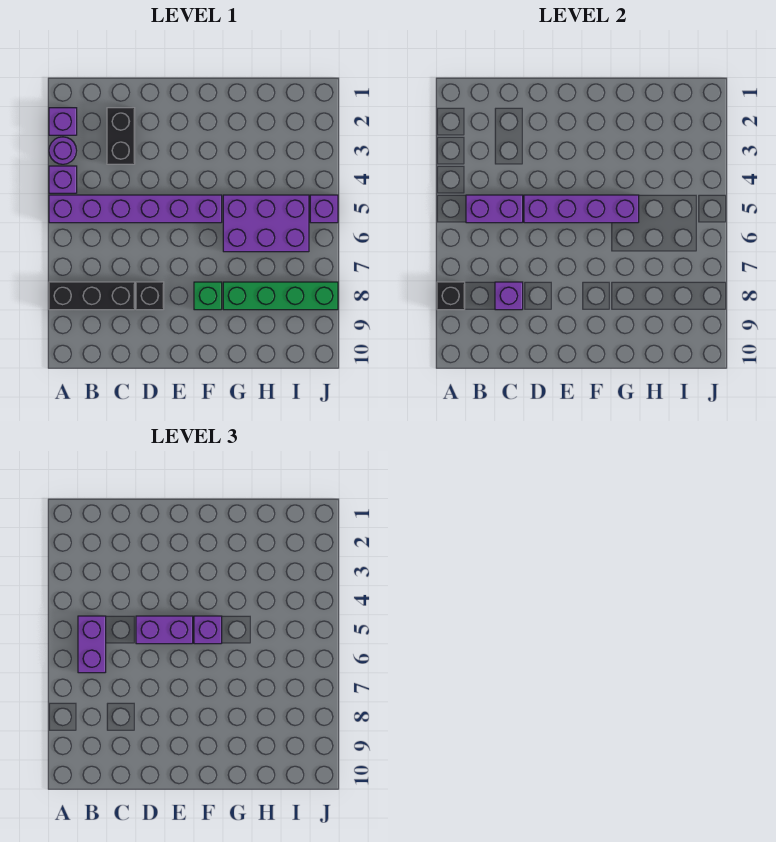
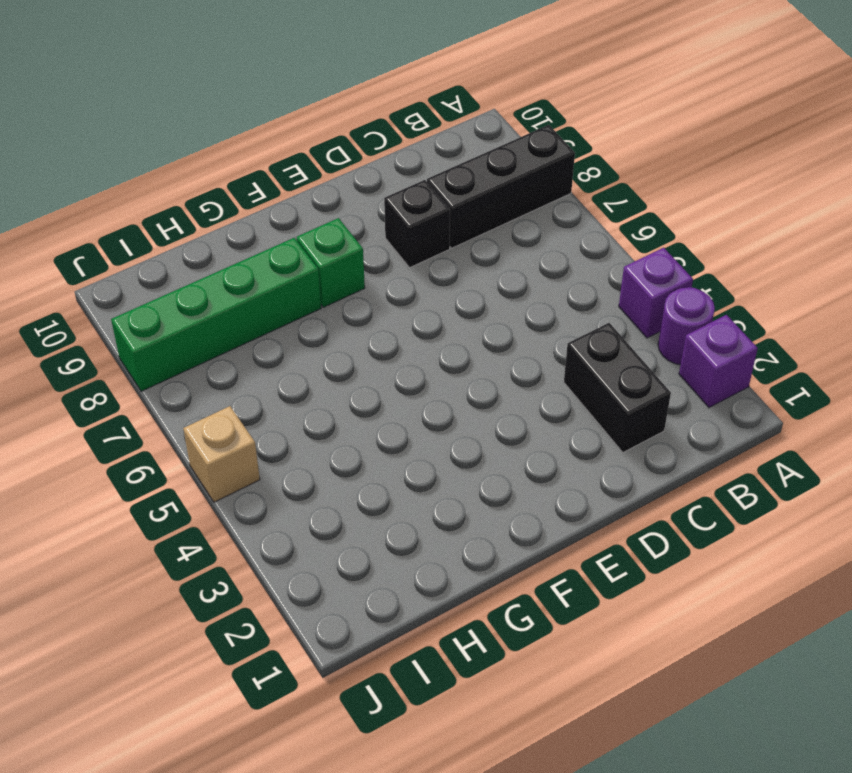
tan brick J5 level 1 -> purple brick J5 level 1
none -> purple brick A5:F5 level 1
none -> purple brick G5:I6 level 1
none -> black brick A8 level 2

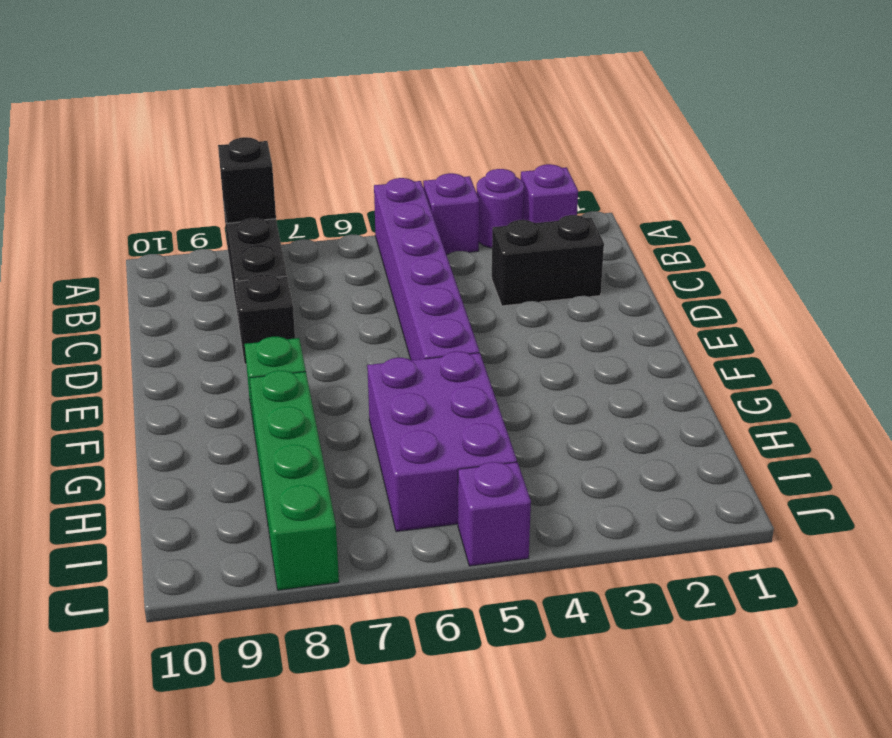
none -> purple brick B5:C5 level 2
none -> purple brick C8 level 2
none -> purple brick D5:G5 level 2

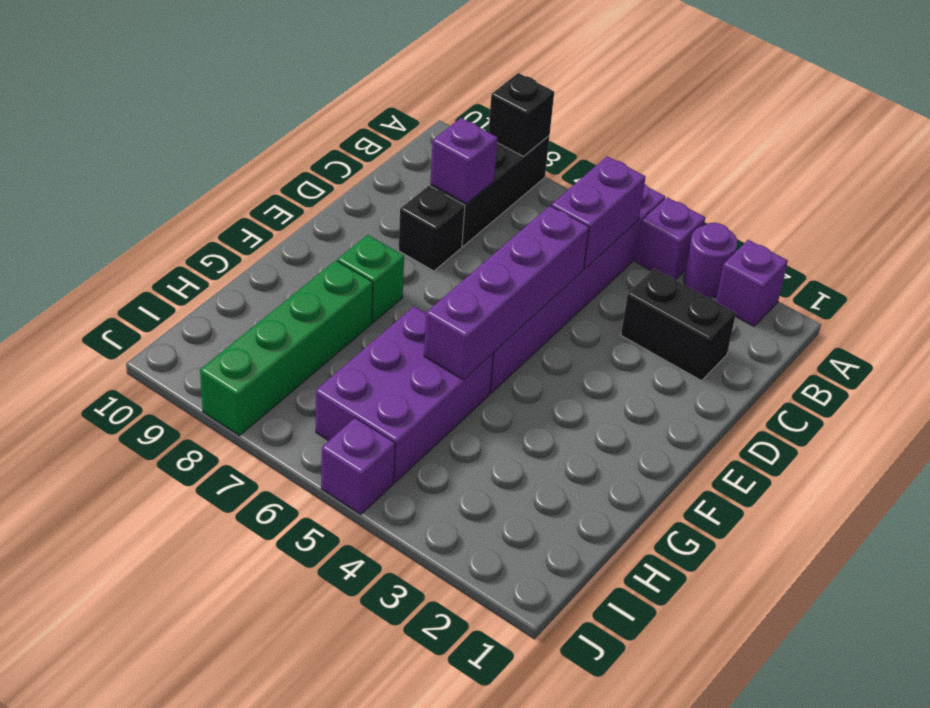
none -> purple brick B5:B6 level 3
none -> purple brick D5:E5 level 3
none -> purple brick F5 level 3

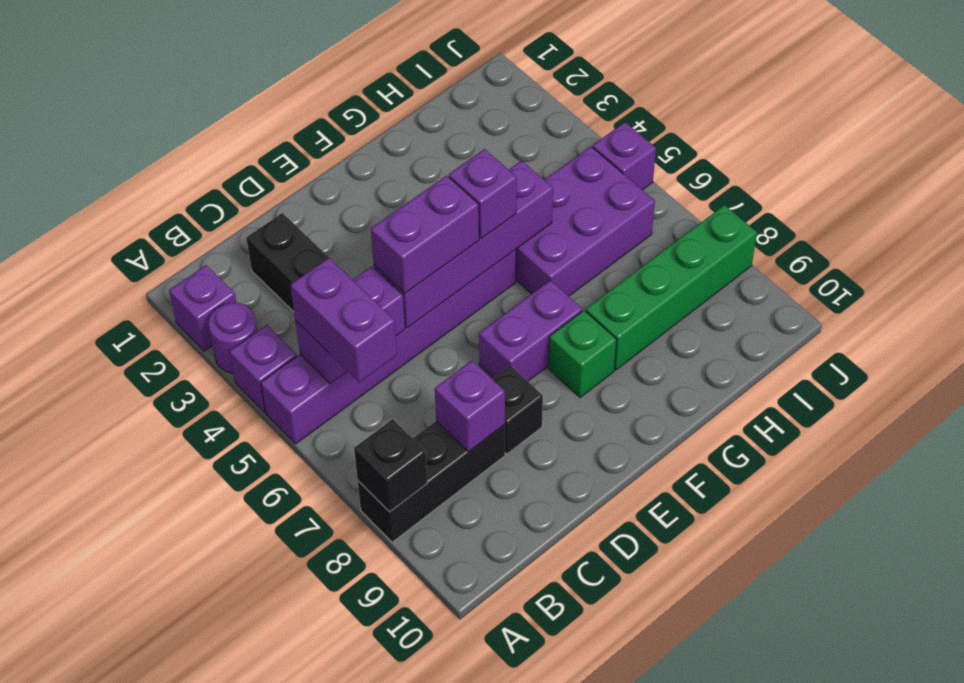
purple brick E7:F7 level 1 -> none

